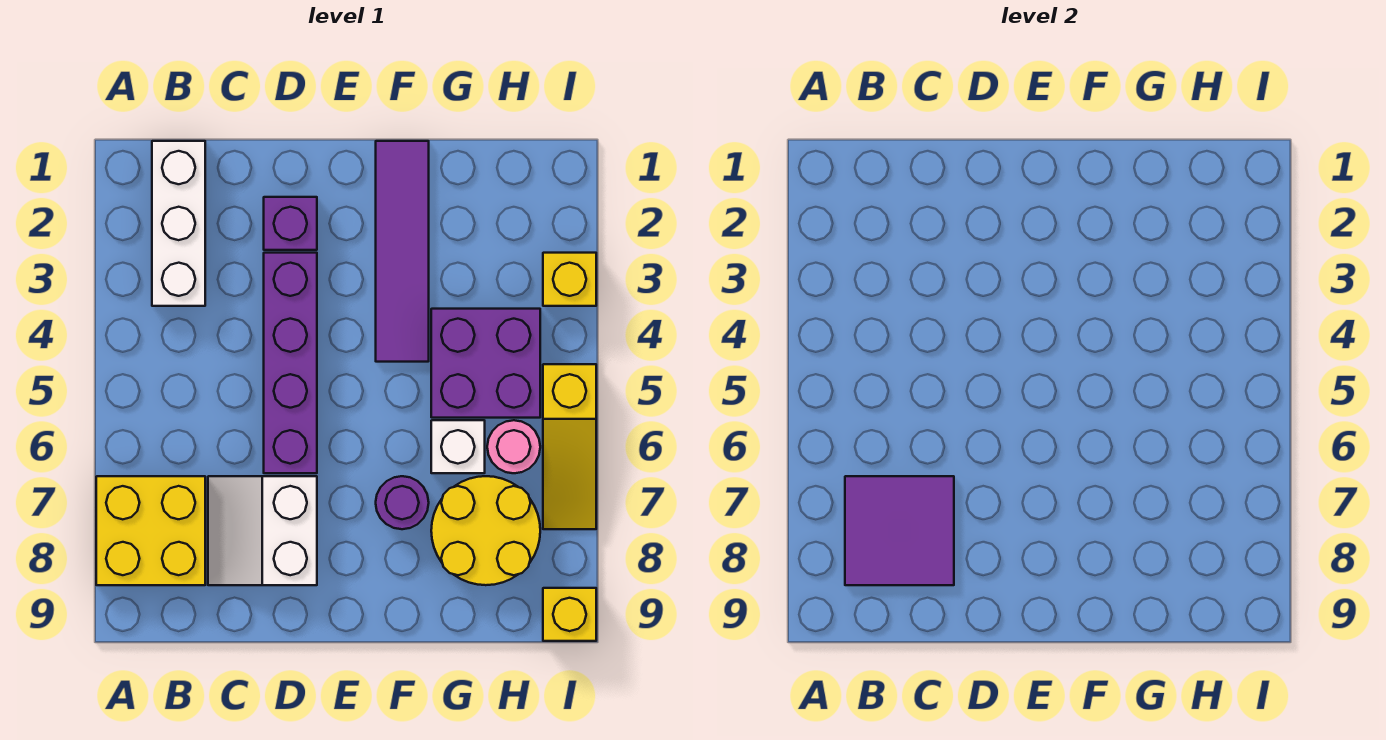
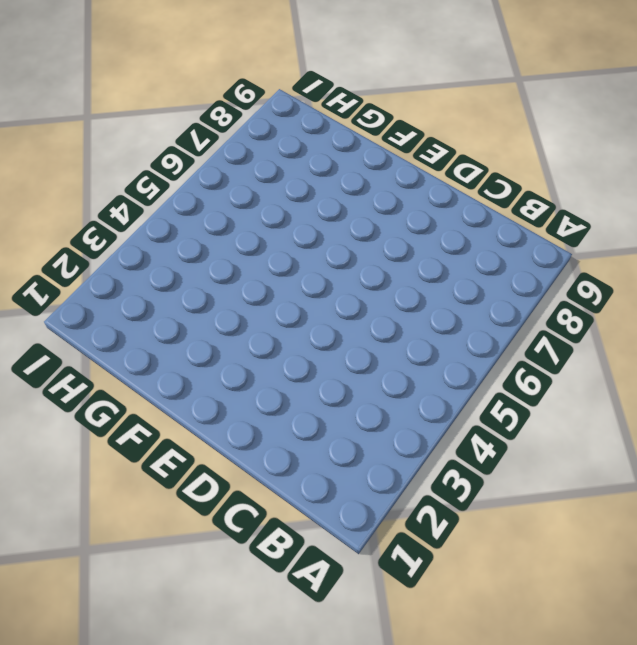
none -> yellow brick A7:B8 level 1
none -> white brick B1:B3 level 1
none -> white slope C7:D8 level 1 top D

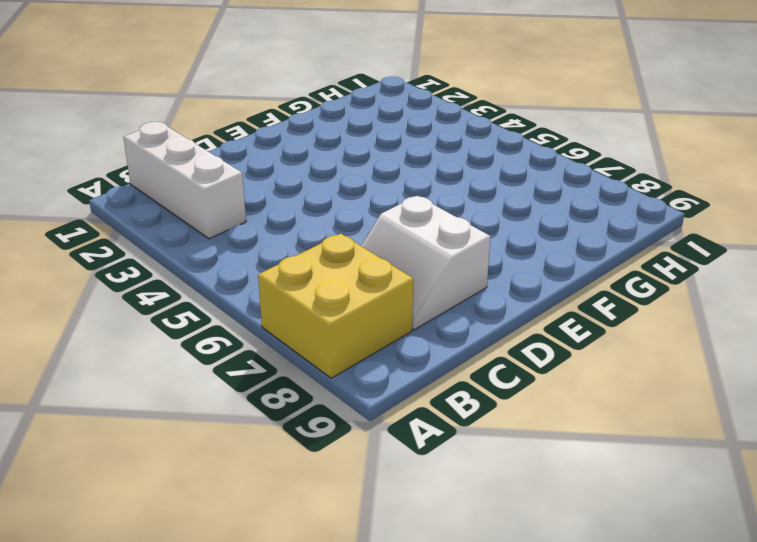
none -> purple brick D2 level 1
none -> purple brick D3:D6 level 1
none -> purple tile F1:F4 level 1

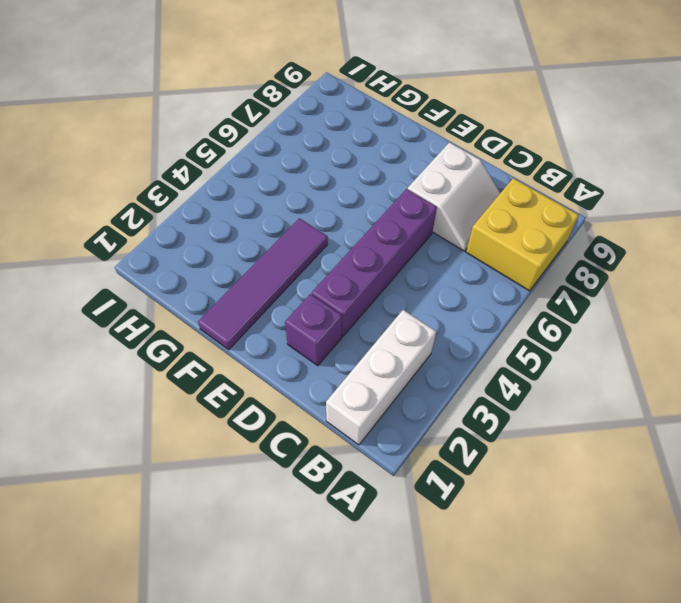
none -> purple round brick F7 level 1
none -> purple brick G4:H5 level 1
none -> white brick G6 level 1

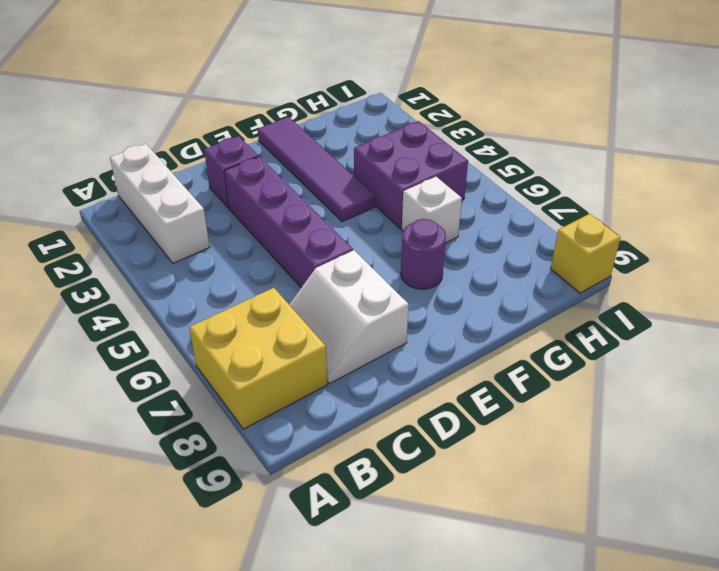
none -> yellow round brick G7:H8 level 1
none -> pink round brick H6 level 1
none -> yellow brick I3 level 1

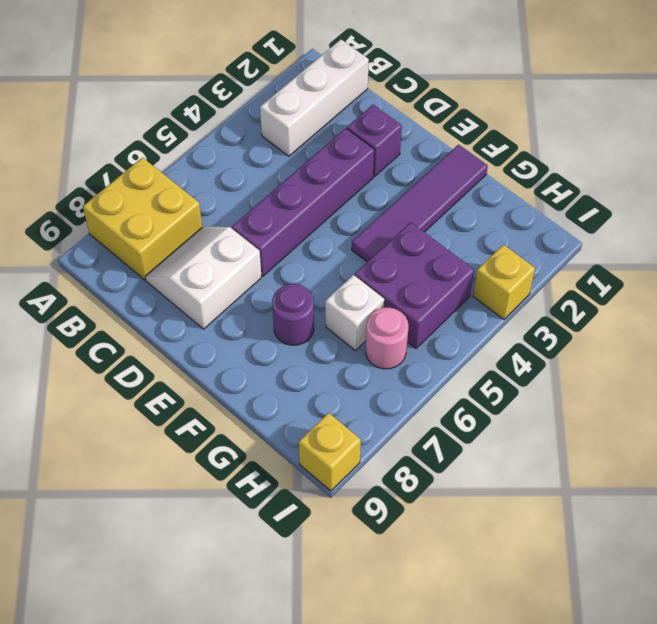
none -> yellow round brick G7:H8 level 1
none -> yellow slope I5:I7 level 1 top 5
none -> purple tile B7:C8 level 2

